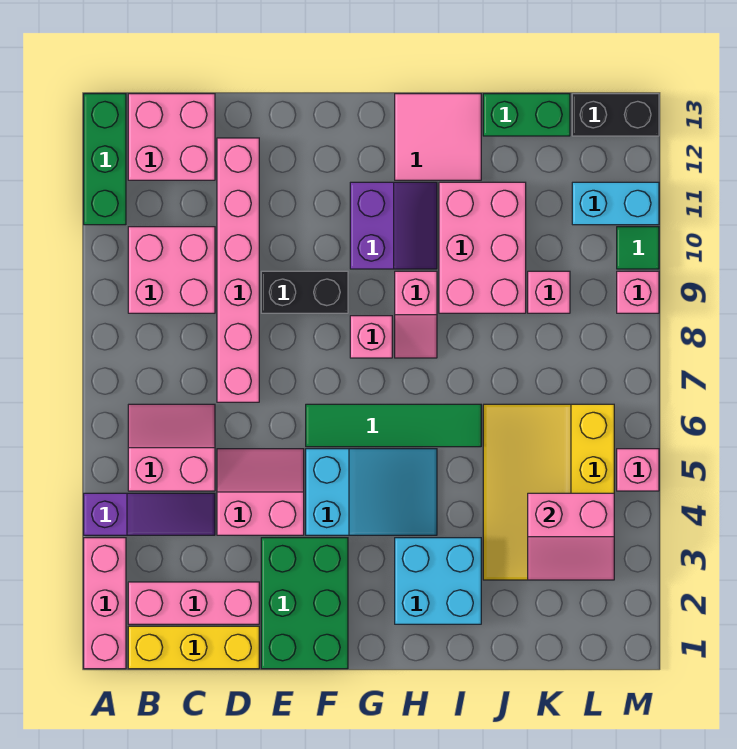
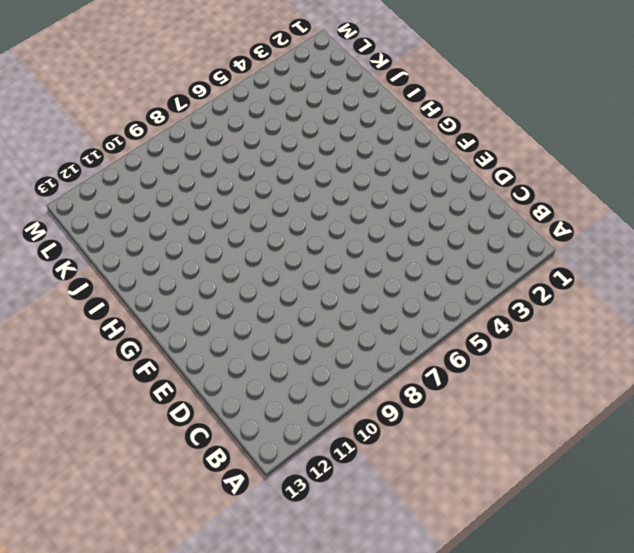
none -> pink brick A1:A3 level 1
none -> purple slope A4:C4 level 1 top A
none -> green brick A11:A13 level 1

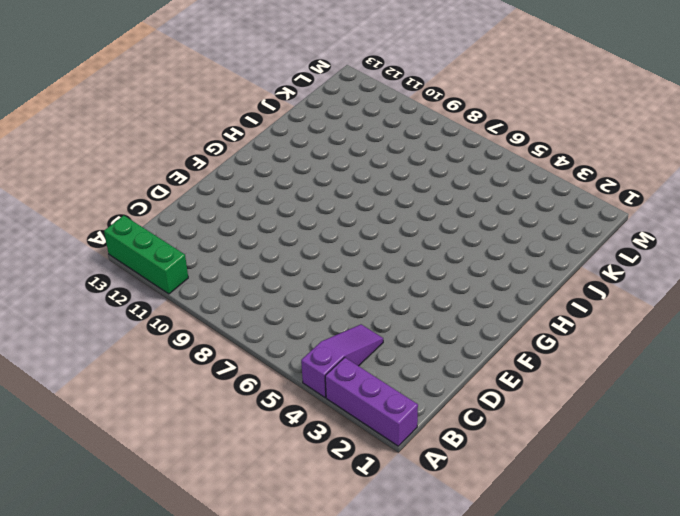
purple brick A1:A3 level 1 -> pink brick A1:A3 level 1
none -> yellow brick B1:D1 level 1
none -> pink brick B2:D2 level 1
none -> pink slope B5:C6 level 1 top 5

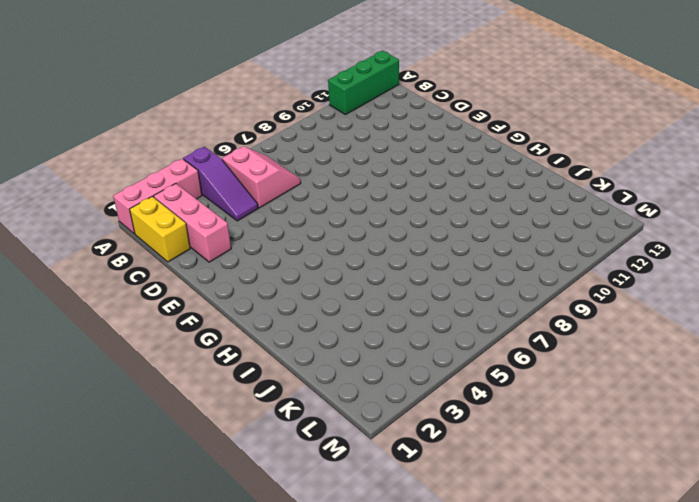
yellow brick B1:C1 level 1 -> yellow brick B1:D1 level 1
none -> pink brick B9:C10 level 1
none -> pink brick B12:C13 level 1
none -> pink slope D4:E5 level 1 top 4

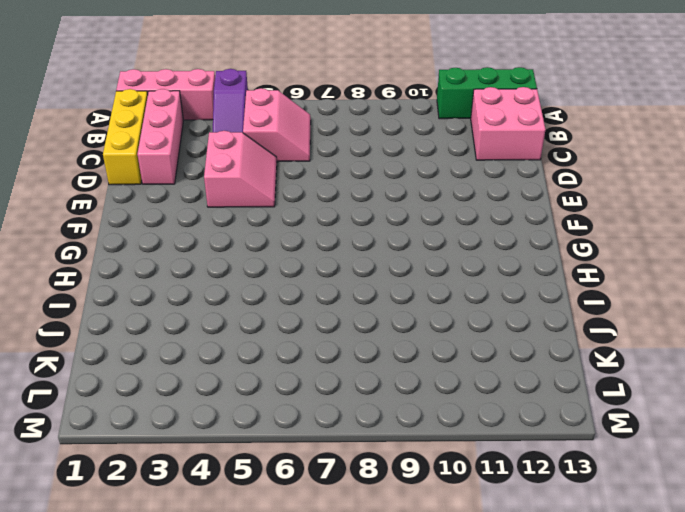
none -> pink brick B9:C10 level 1
none -> pink brick D7:D12 level 1
none -> green brick E1:F3 level 1

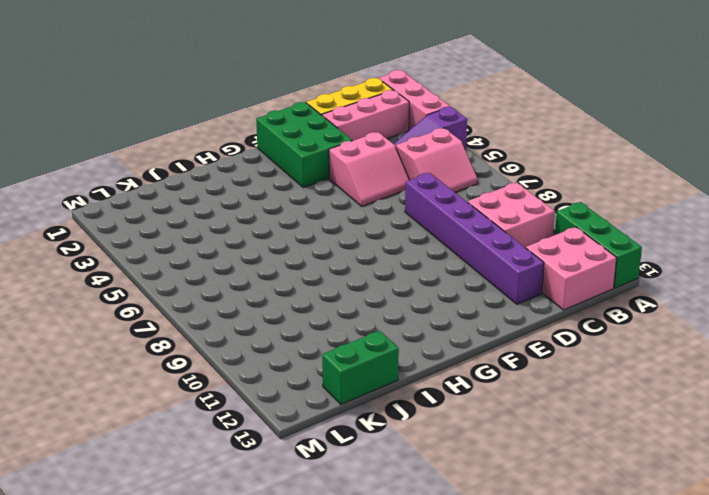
purple brick D7:D12 level 1 -> pink brick D7:D12 level 1
none -> black brick E9:F9 level 1
none -> cyan slope F4:H5 level 1 top F
none -> green tile F6:I6 level 1

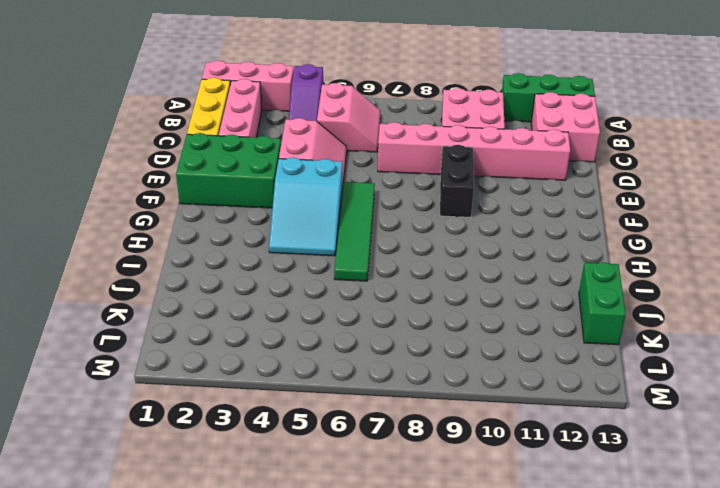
none -> pink brick G8 level 1
none -> purple slope G10:H11 level 1 top G
none -> cyan brick H2:I3 level 1

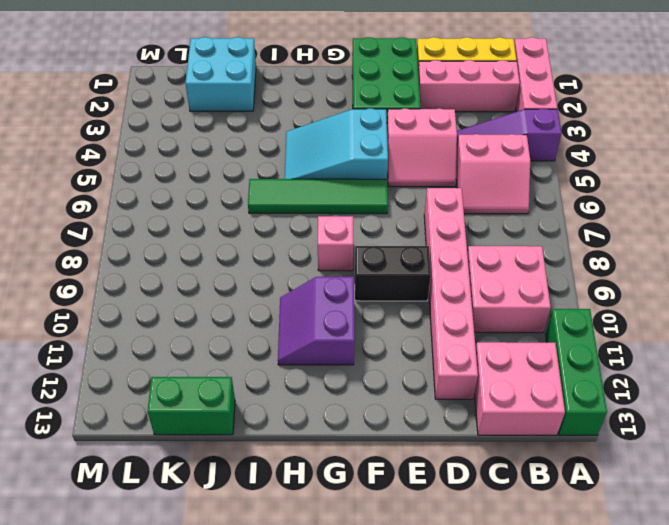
cyan brick J1:K2 level 1 -> cyan brick H2:I3 level 1
none -> pink slope H8:H9 level 1 top 9
none -> pink tile H12:I13 level 1
none -> pink brick I9:J11 level 1

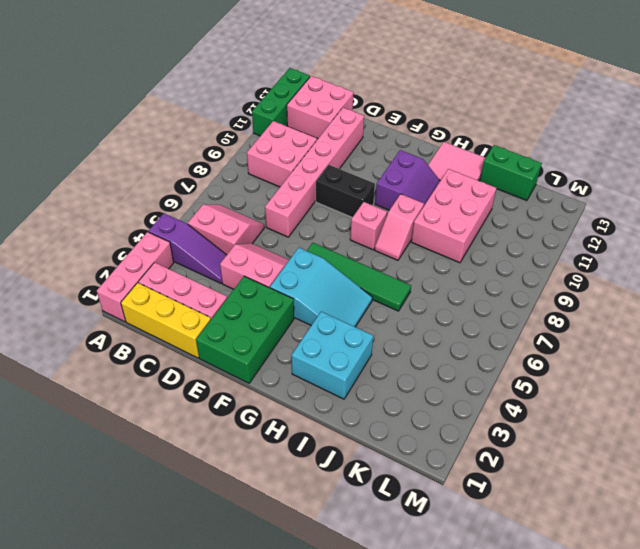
none -> yellow slope J3:L6 level 1 top L
none -> pink brick K9 level 1
none -> cyan brick L11:M11 level 1

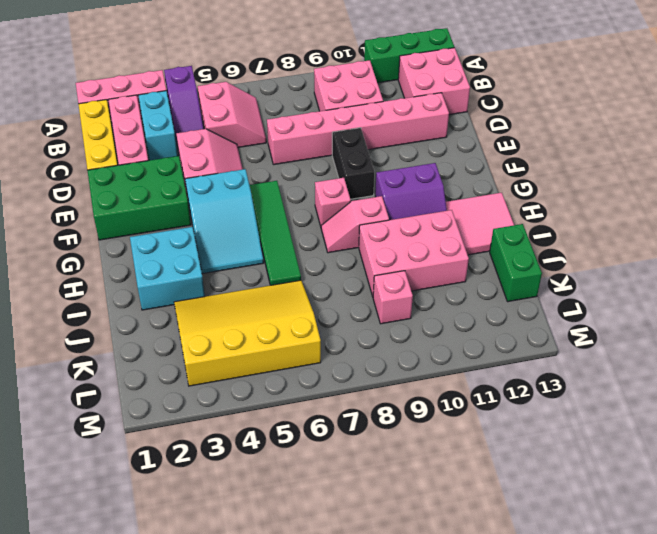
cyan brick B3:C3 level 1 -> cyan brick L11:M11 level 1
none -> black brick L13:M13 level 1
none -> pink brick M5 level 1
none -> pink brick M9 level 1

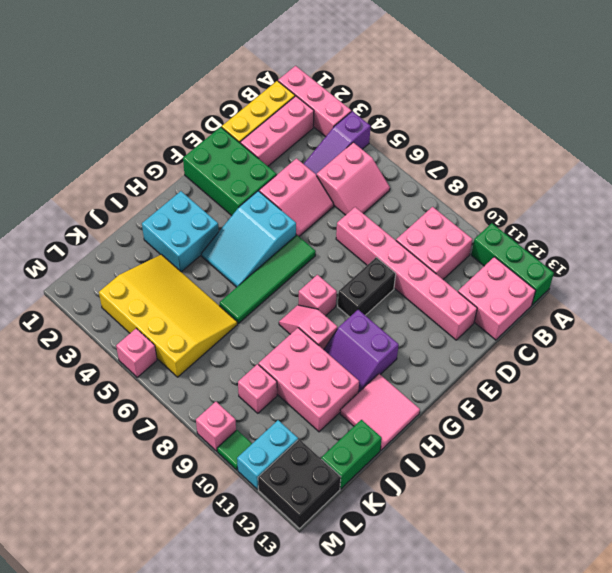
black brick L12:M13 level 1 -> black brick L13:M13 level 1
none -> pink slope K3:L4 level 2 top 4

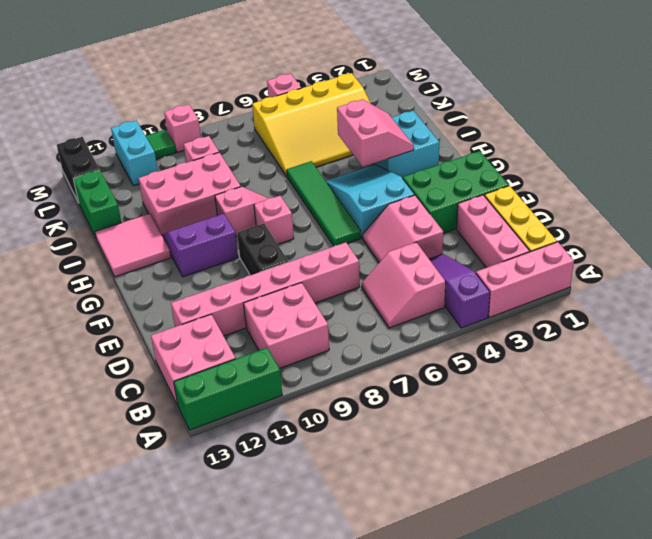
pink slope H3:I4 level 2 top 4 -> pink slope K3:L4 level 2 top 4

